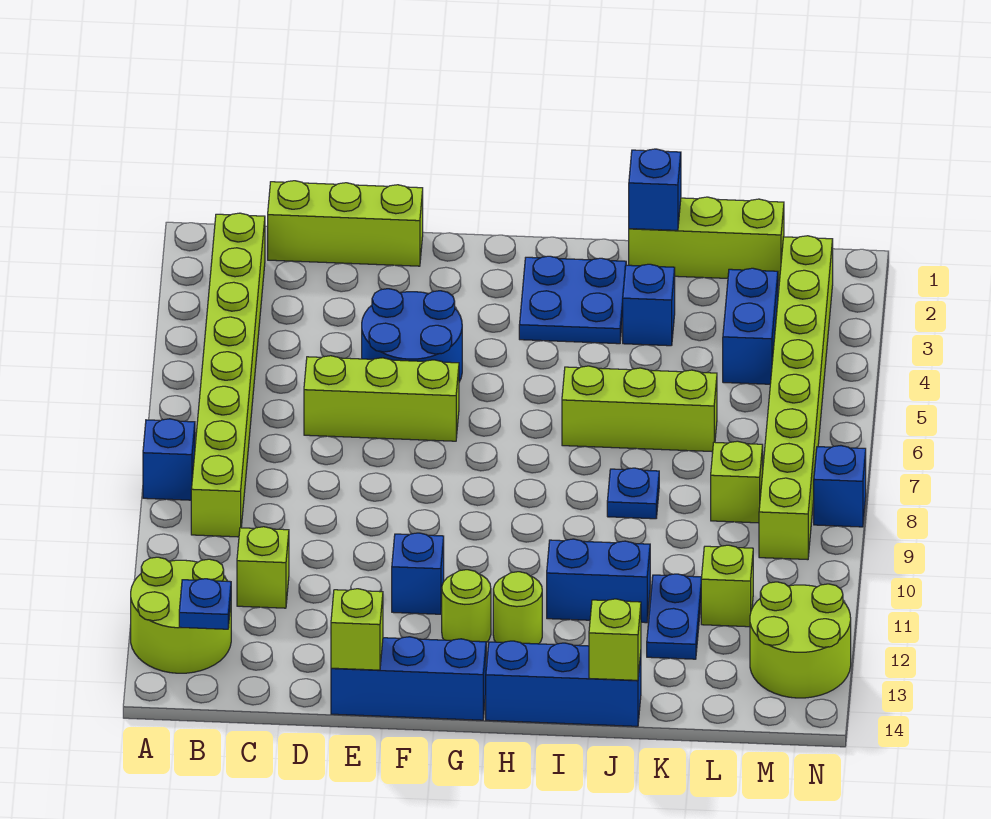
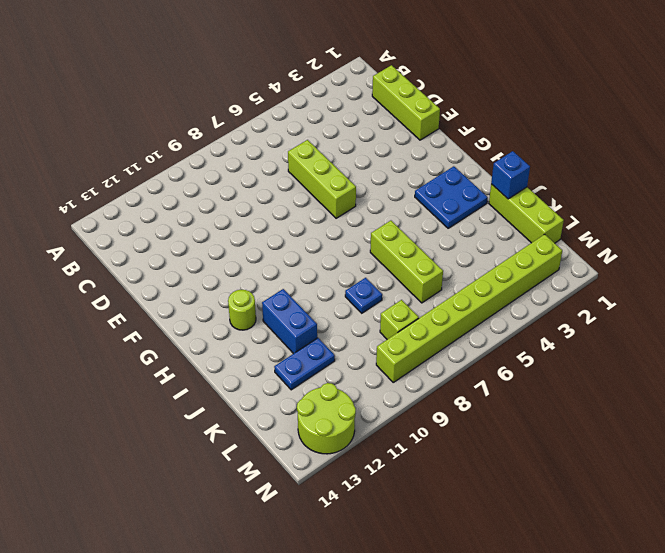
none -> blue brick A8 level 1
none -> lime round brick A12:B13 level 1
none -> lime brick B2:B9 level 1

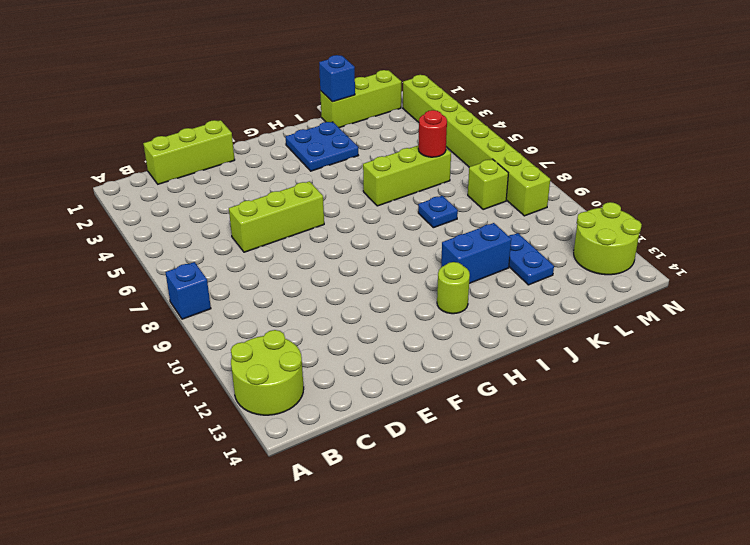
red round brick K6 level 2 -> none
none -> lime brick B2:B9 level 1
none -> lime brick C11 level 1
none -> blue round brick E4:F5 level 1

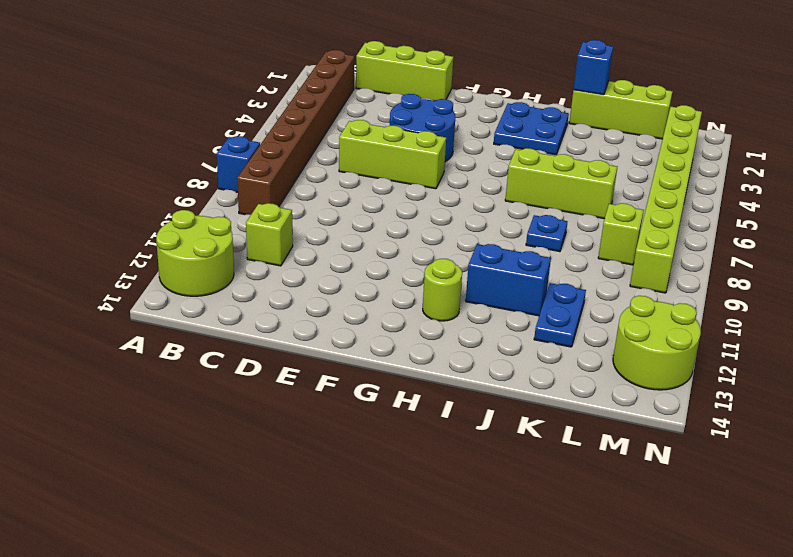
brown brick B2:B9 level 1 -> lime brick B2:B9 level 1
none -> blue brick E14:G14 level 1
none -> blue brick F11 level 1
none -> lime round brick G12 level 1

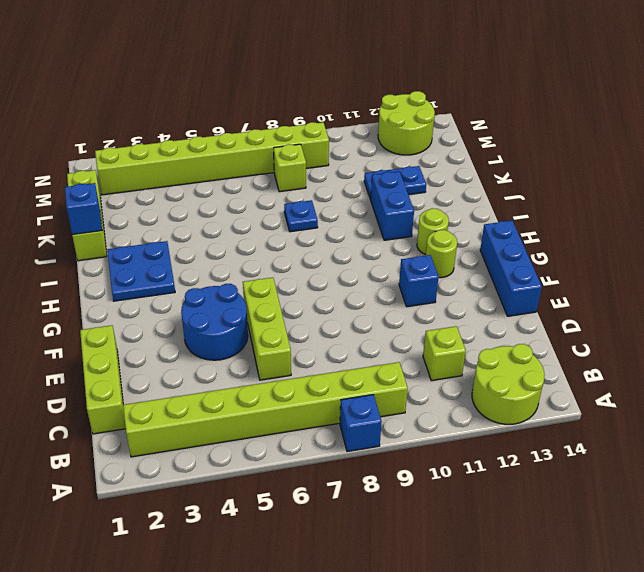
none -> blue brick H14:J14 level 1
none -> lime brick I6:K6 level 1
none -> blue brick J3 level 1

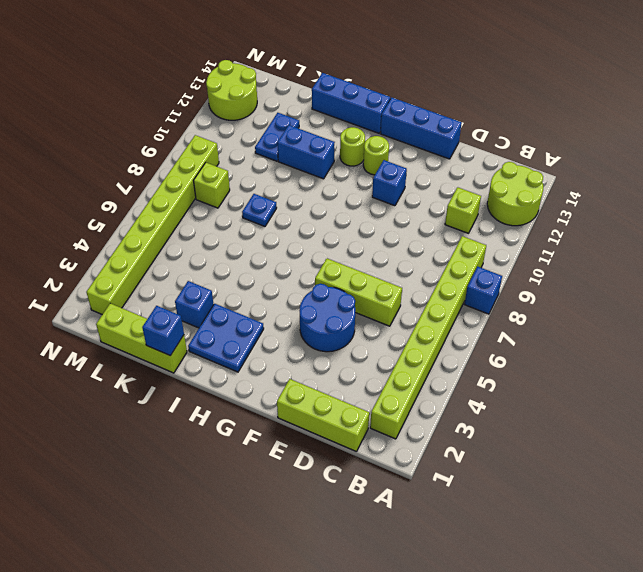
none -> lime brick I6:K6 level 1
none -> blue brick L3:L4 level 1
none -> lime brick L11 level 1

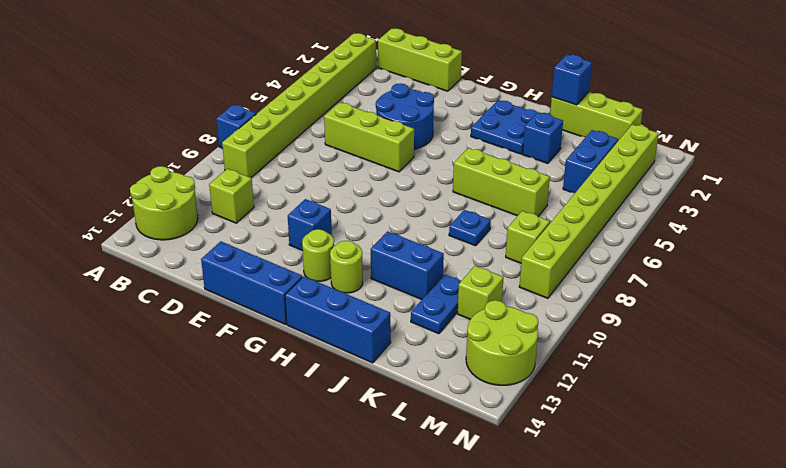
none -> blue brick N8 level 1
none -> blue plate B13 level 2
none -> lime brick E14 level 2

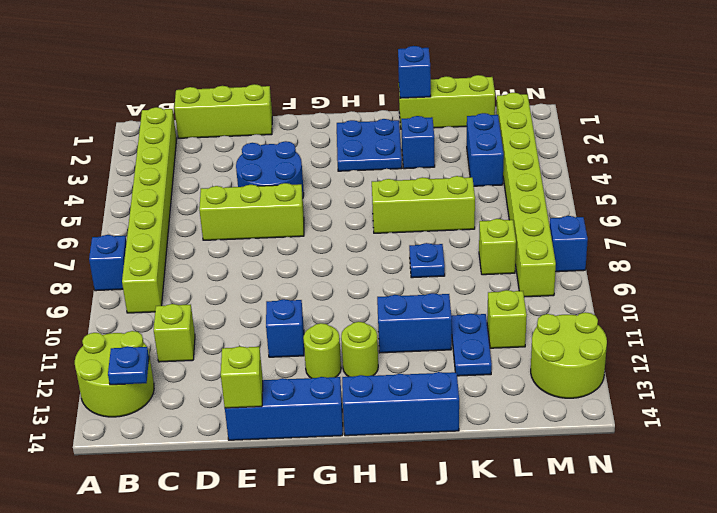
none -> lime brick J14 level 2

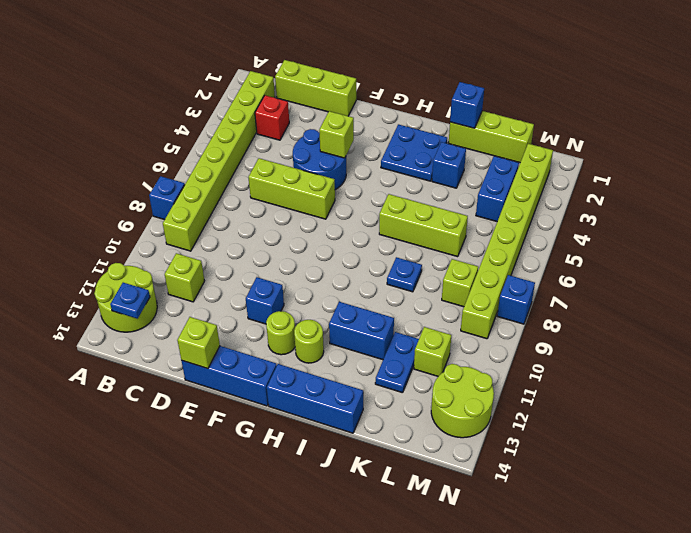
red brick C3 level 1 -> none
lime brick F4 level 2 -> lime brick J14 level 2

